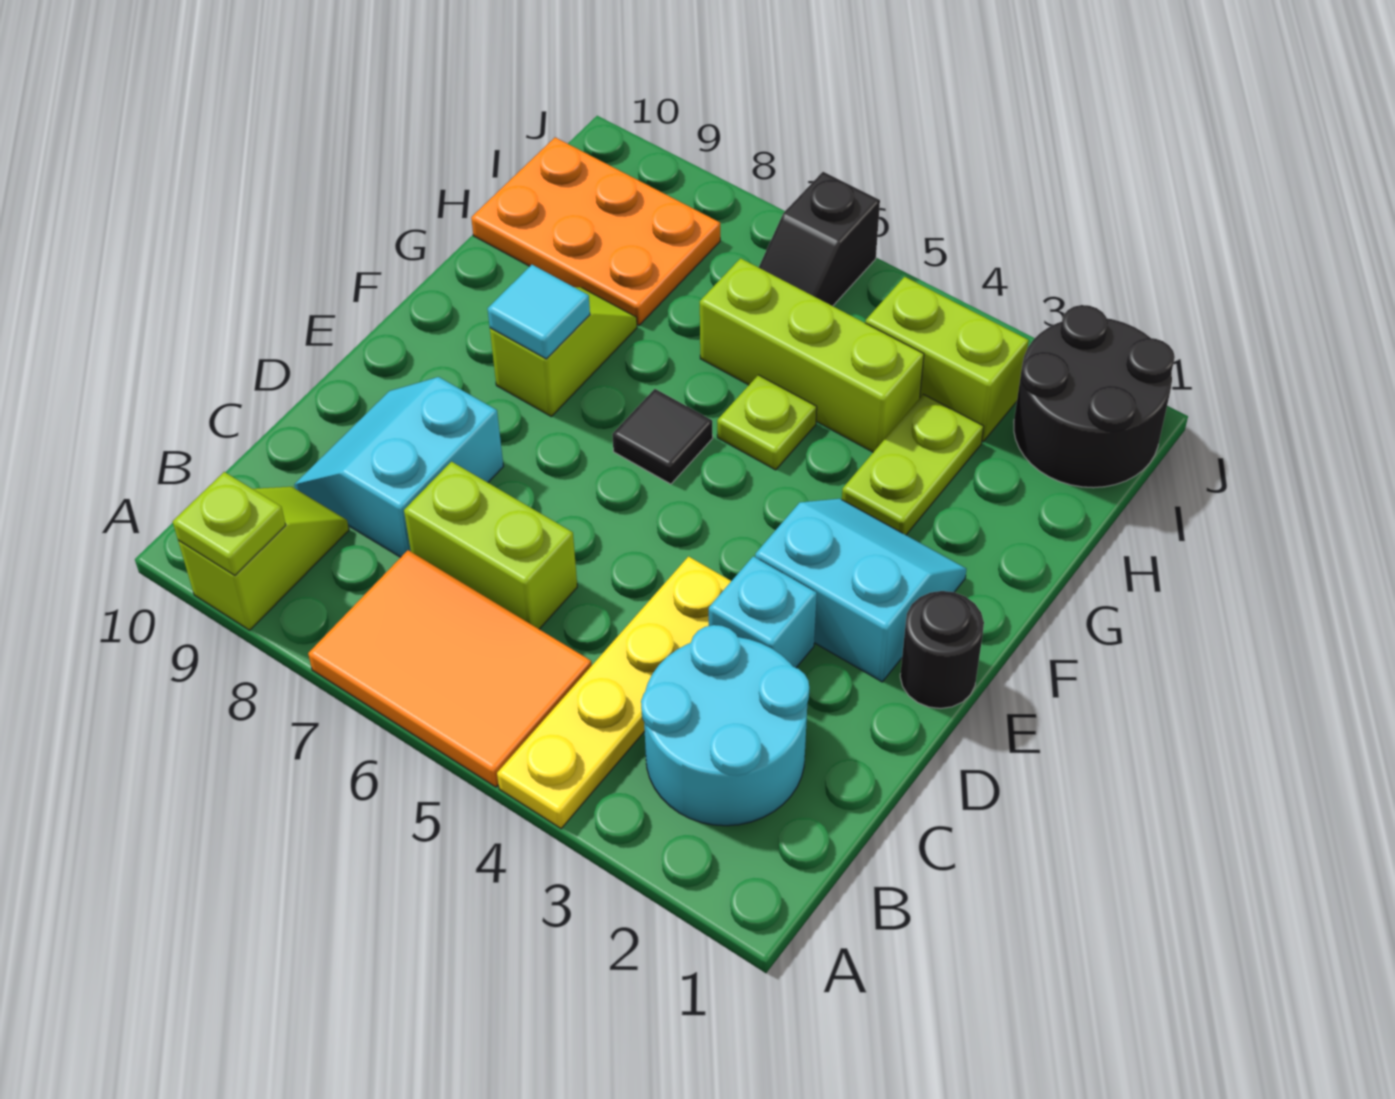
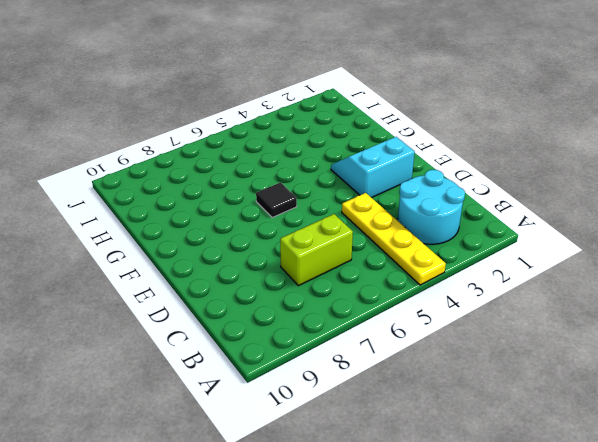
none -> orange tile A5:B7 level 1
none -> lime slope A9:B9 level 1 top A
none -> cyan slope C8:D9 level 1 top 8

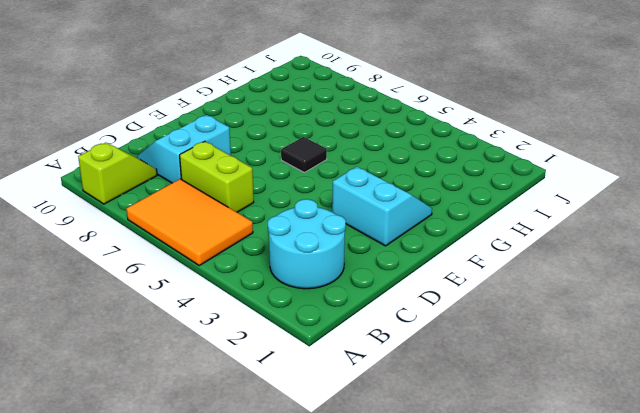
none -> yellow plate A4:D4 level 1
none -> cyan brick D3 level 1
none -> black round brick E1 level 1

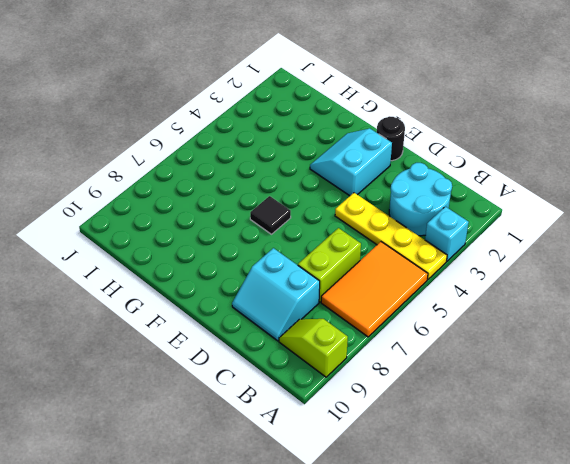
cyan brick A3 level 1 -> cyan brick D3 level 1
none -> lime slope F8:G8 level 1 top F
none -> lime plate G3:H3 level 1
none -> lime plate G5 level 1

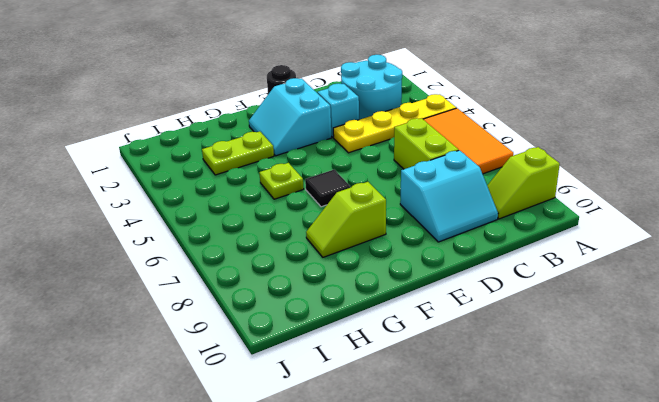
none -> lime brick H4:H6 level 1
none -> orange plate H8:I10 level 1
none -> black round brick I1:J2 level 1

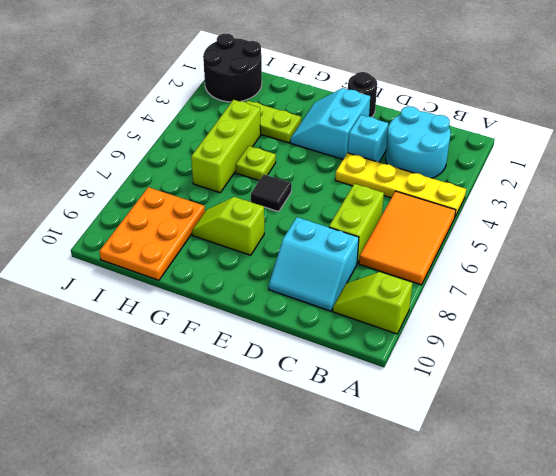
none -> lime brick I3:I4 level 1
none -> black slope I6:J6 level 1 top J
none -> lime plate A9 level 2

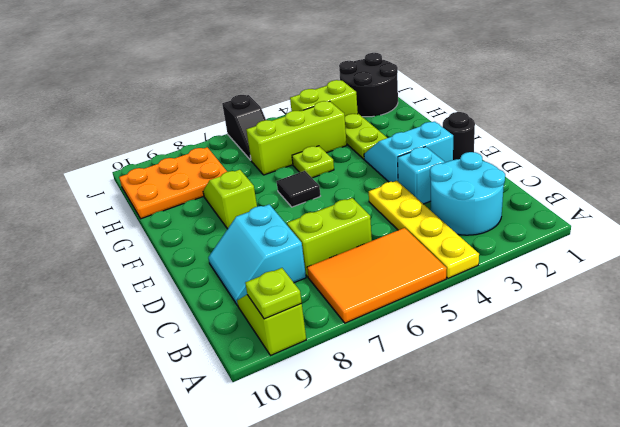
none -> cyan tile F8 level 2

